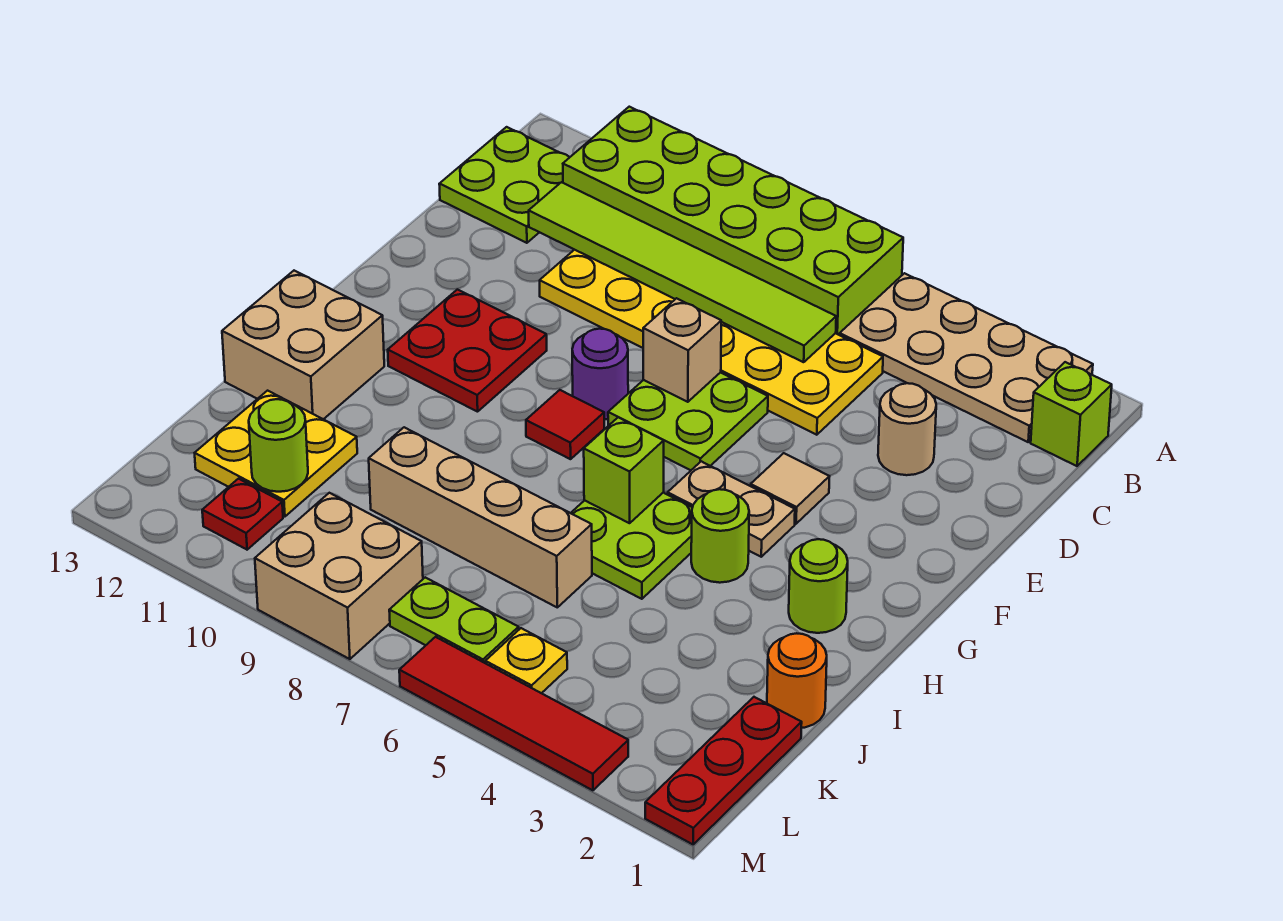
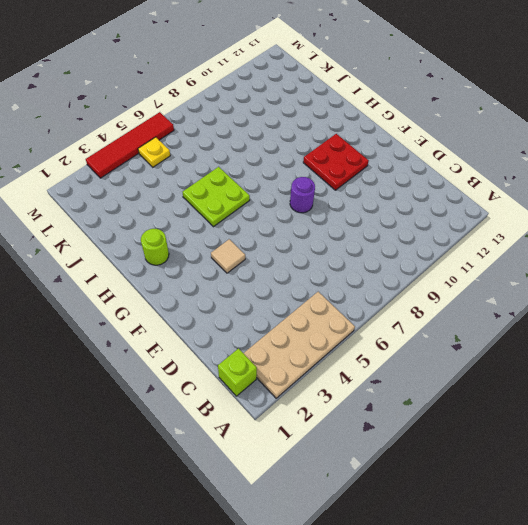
none -> lime brick A6:B11 level 1
none -> lime plate B12:C13 level 1
none -> yellow plate C5:D10 level 1

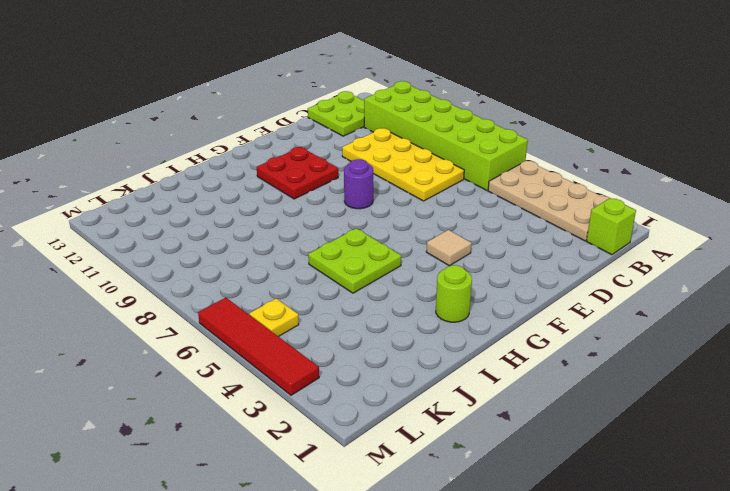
yellow plate C7:D10 level 1 -> yellow plate C5:D10 level 1
none -> tan round brick D3 level 1
none -> lime plate E6:F7 level 1
none -> tan plate G4:G5 level 1

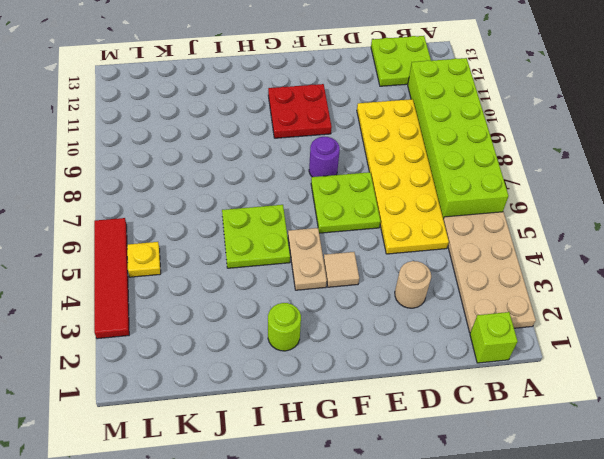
none -> red tile G8 level 1
none -> lime round brick H4 level 1
none -> tan brick H12:I13 level 1

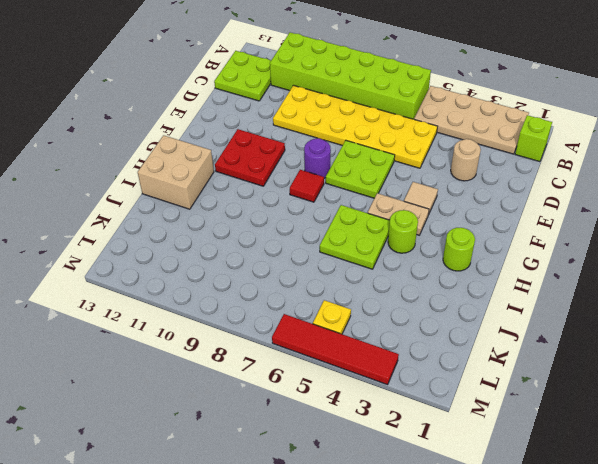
none -> orange round brick J1 level 1
none -> tan brick J6:J9 level 1
none -> yellow plate J11:K12 level 1

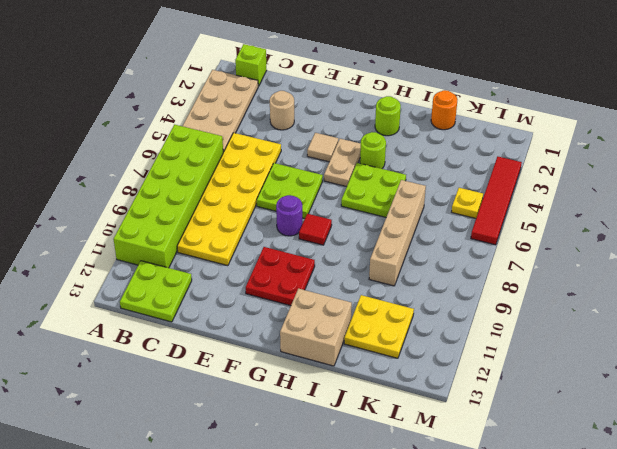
none -> red plate K1:M1 level 1
none -> lime plate L6:L7 level 1
none -> tan brick L8:M9 level 1

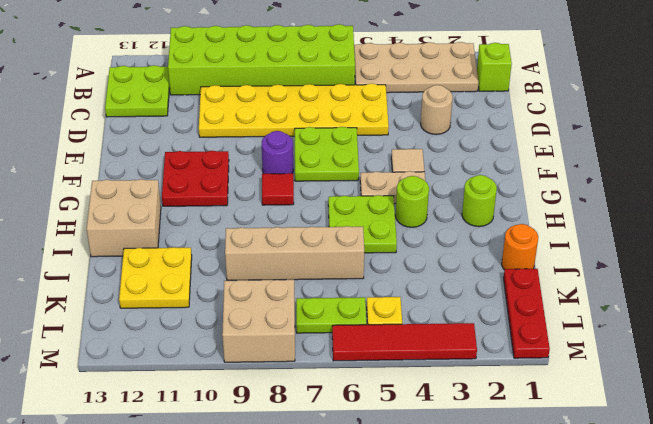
none -> red plate L11 level 1
none -> lime tile C6:C11 level 2
none -> tan brick E7 level 2

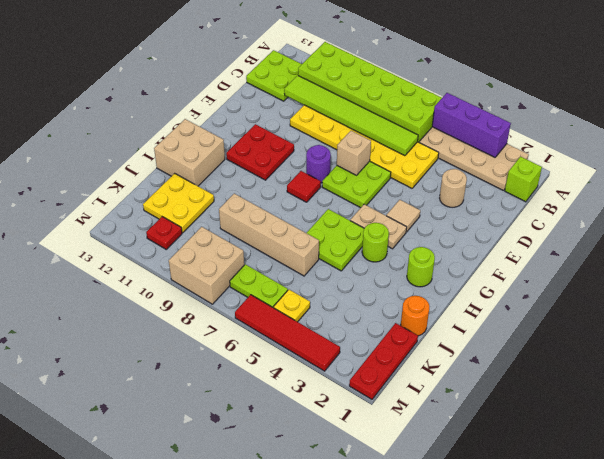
purple brick A3:A5 level 2 -> none
none -> lime brick H6 level 2
none -> lime round brick K11 level 2

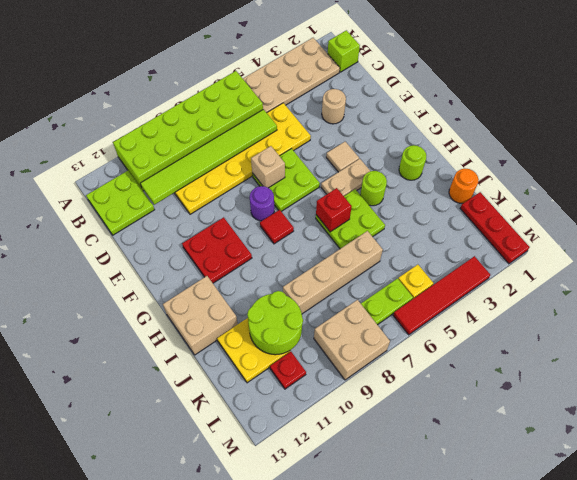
red brick H6 level 2 -> lime brick H6 level 2
lime round brick J10:K11 level 2 -> lime round brick K11 level 2

